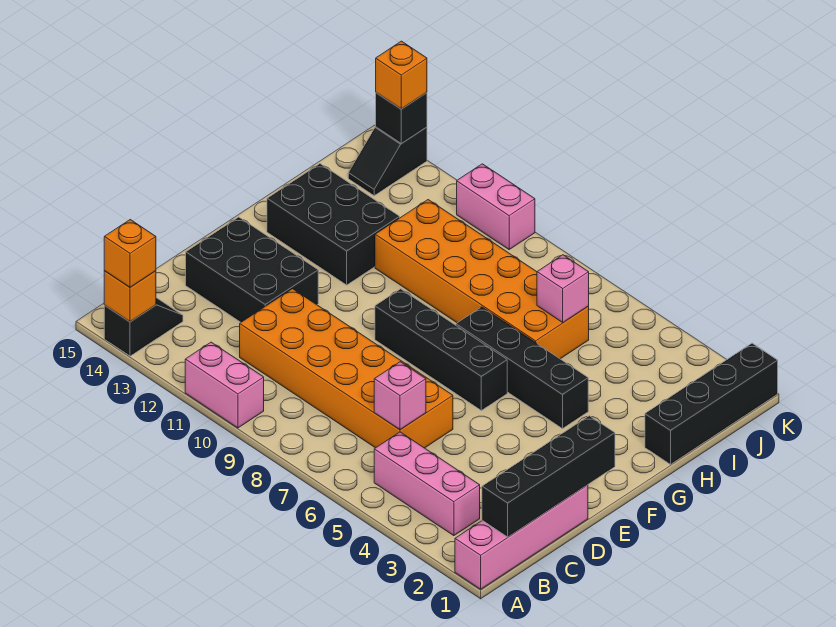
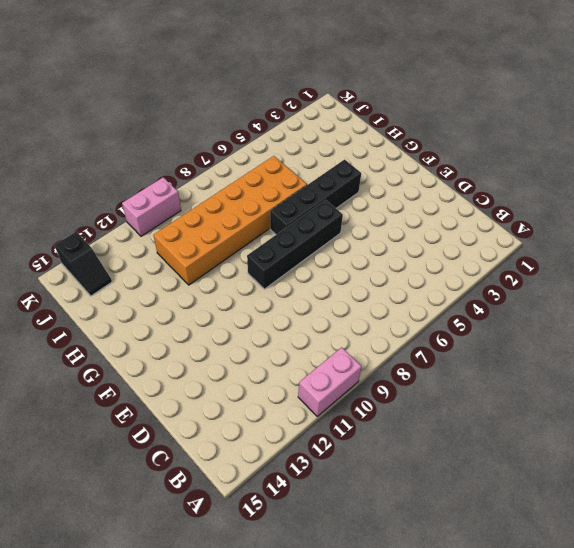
none -> pink brick A1:D1 level 1
none -> black slope A14:B14 level 1 top A
none -> pink brick B3:B5 level 1

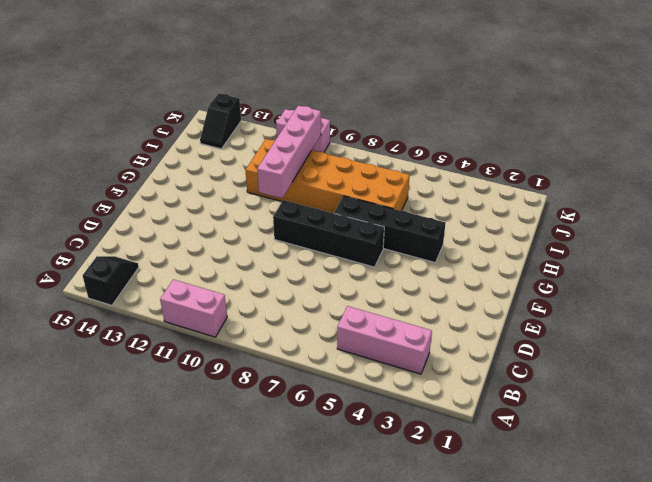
pink brick G10:J10 level 2 -> pink brick A1:D1 level 1
none -> orange brick C6:D11 level 1
none -> black brick D12:E14 level 1
none -> black brick G12:H14 level 1

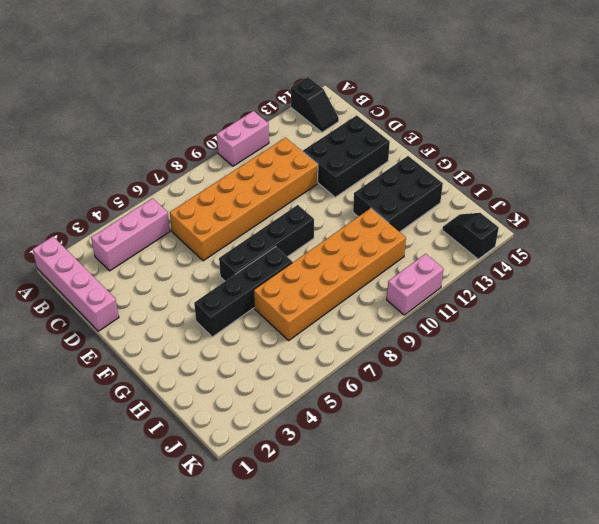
none -> black brick H1:K1 level 1
none -> orange brick A14 level 2
none -> black brick B1:E1 level 2

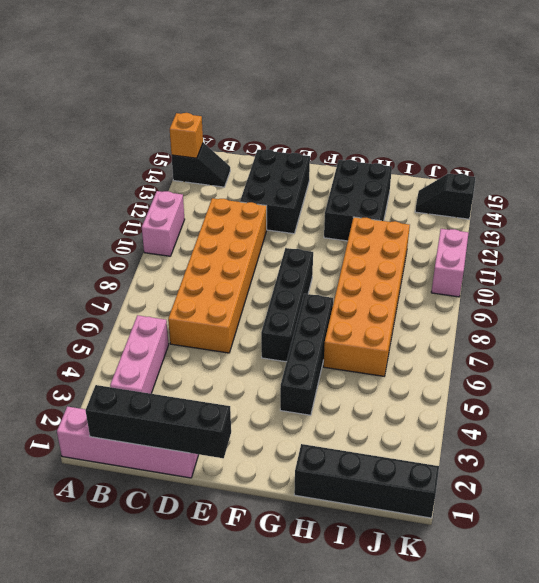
none -> pink brick C6 level 2
none -> pink brick I6 level 2
none -> black brick K14 level 2

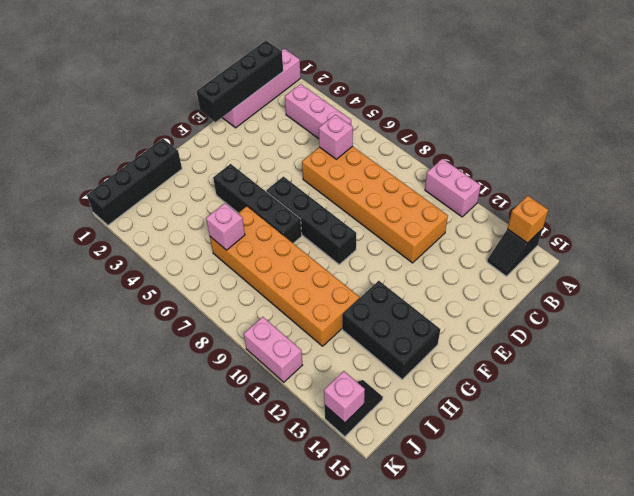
pink brick K14 level 2 -> black brick K14 level 2
none -> black brick D12:E14 level 1
none -> orange brick A14 level 3
none -> orange brick K14 level 3

